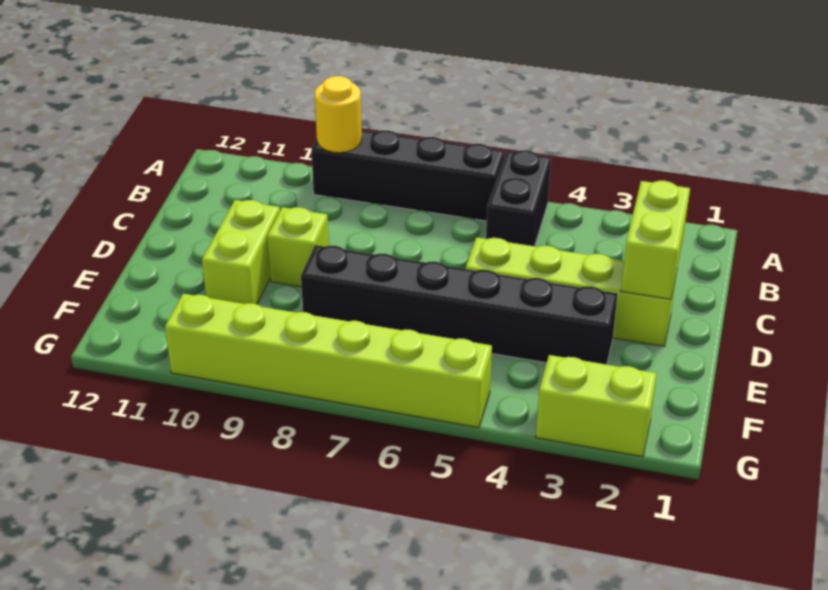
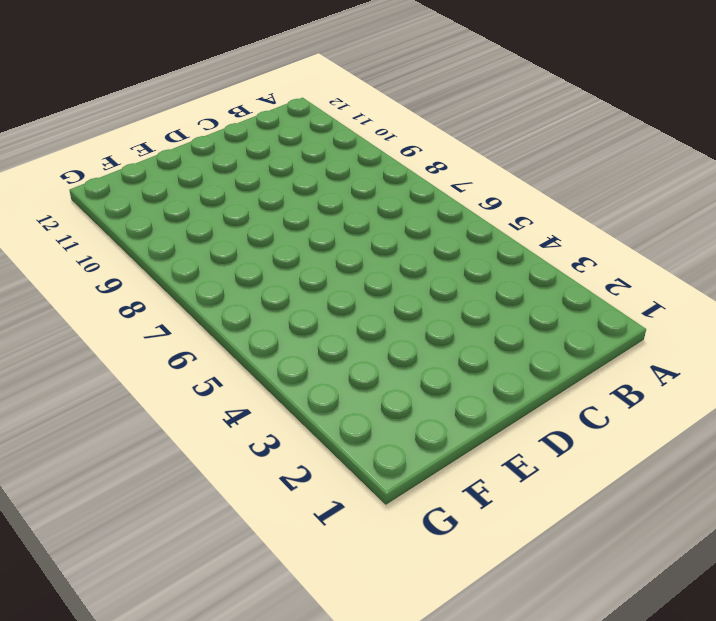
none -> black brick A5:B5 level 1
none -> black brick A6:A9 level 1

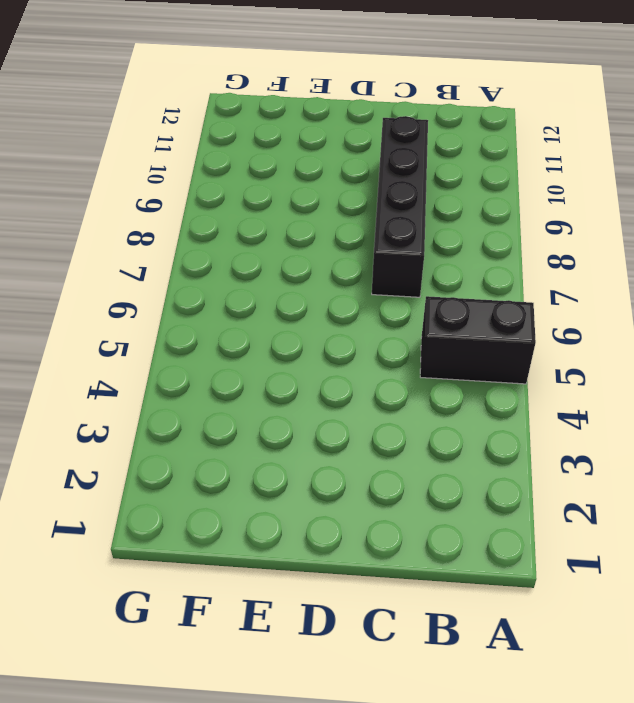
black brick C7:C10 level 1 -> black brick A6:A9 level 1
none -> lime brick D2:D5 level 1
none -> lime brick D9 level 1

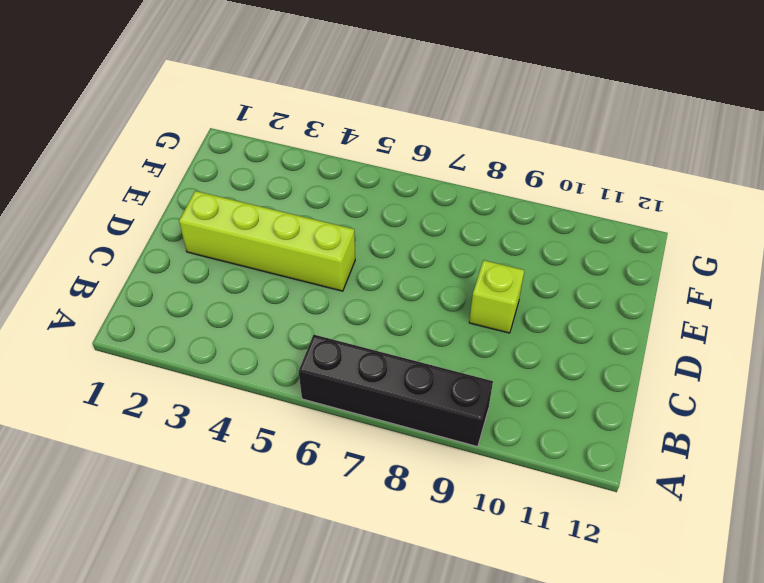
none -> black brick A5:B5 level 1
none -> lime brick D10:E10 level 1

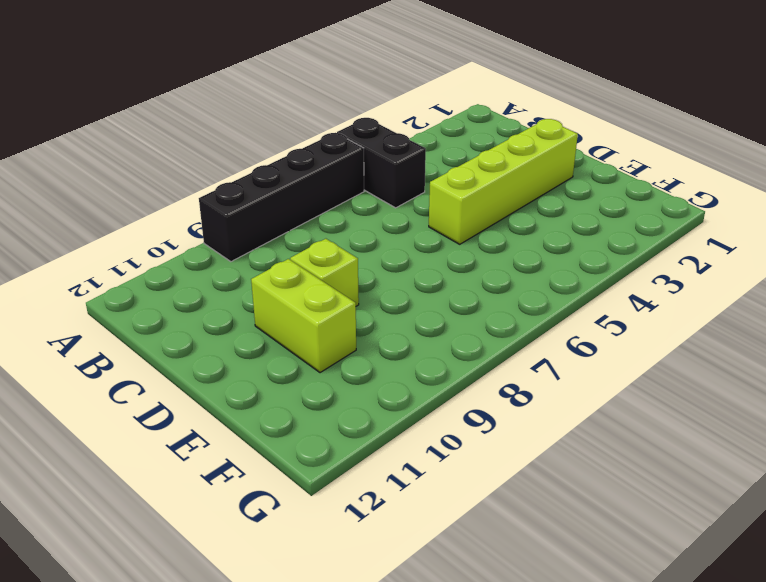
none -> black brick E3:E8 level 1
none -> lime brick G2:G3 level 1

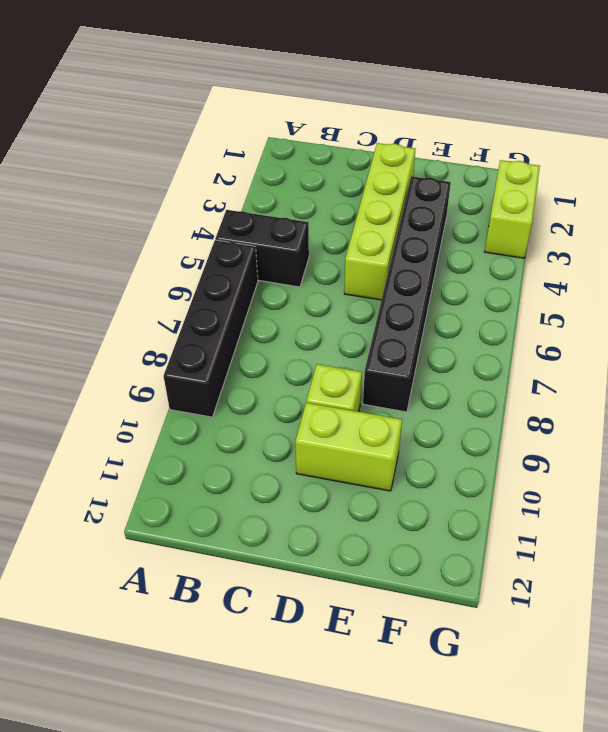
none -> lime brick G5:G10 level 1
none -> yellow round brick A9 level 2

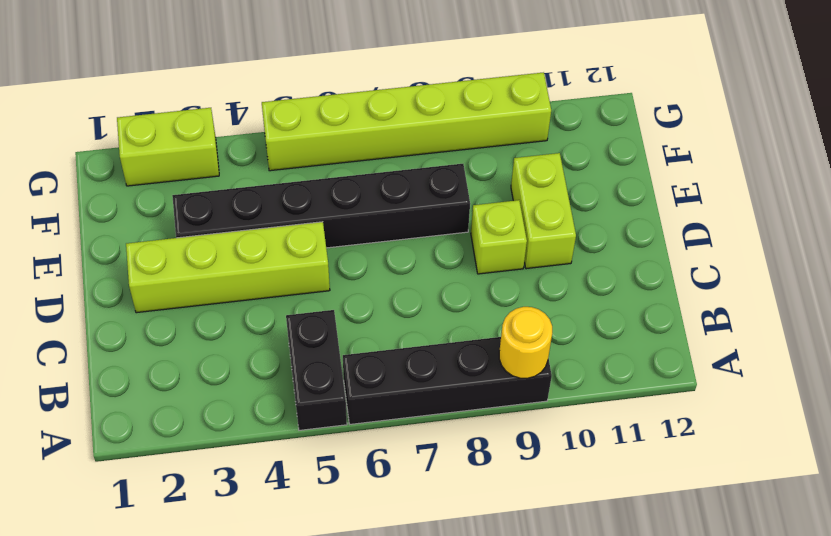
none -> lime brick C2:D2 level 2

